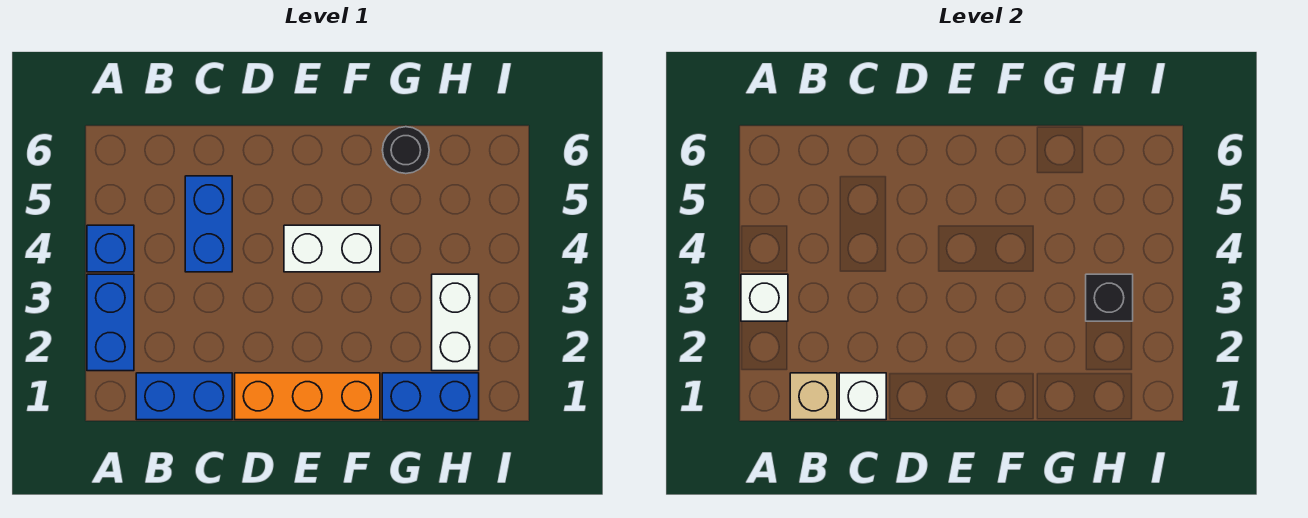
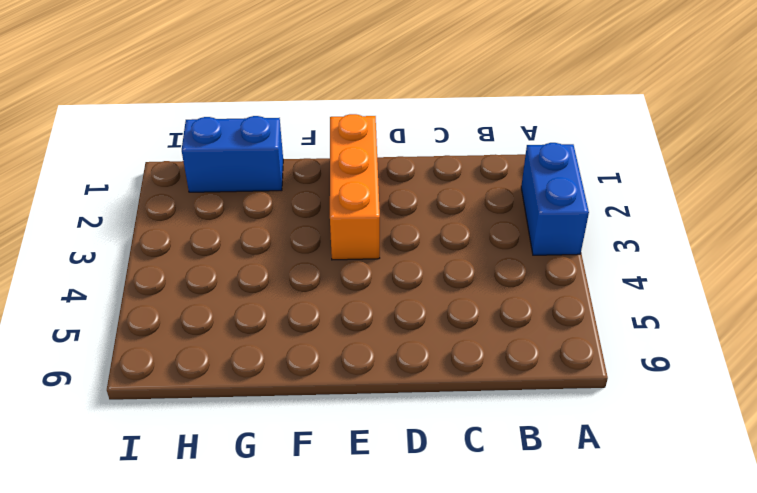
orange brick E1:E3 level 1 -> orange brick D1:F1 level 1
none -> blue brick A4 level 1
none -> blue brick B1:C1 level 1
none -> blue brick C4:C5 level 1

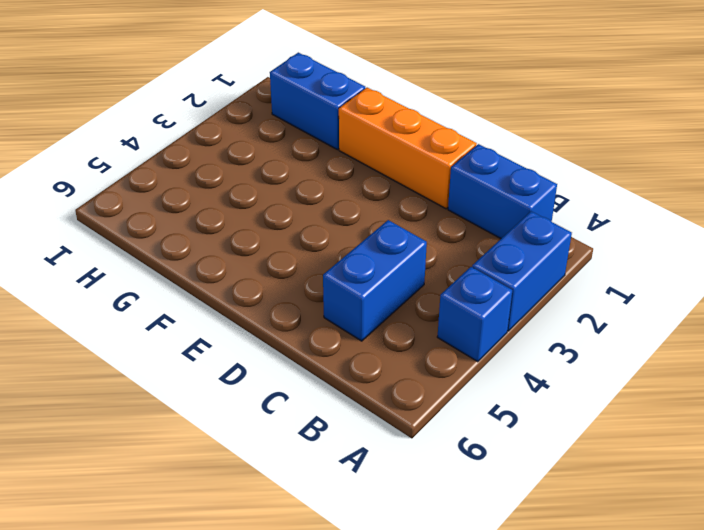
none -> white brick E4:F4 level 1
none -> black round brick G6 level 1
none -> white brick H2:H3 level 1

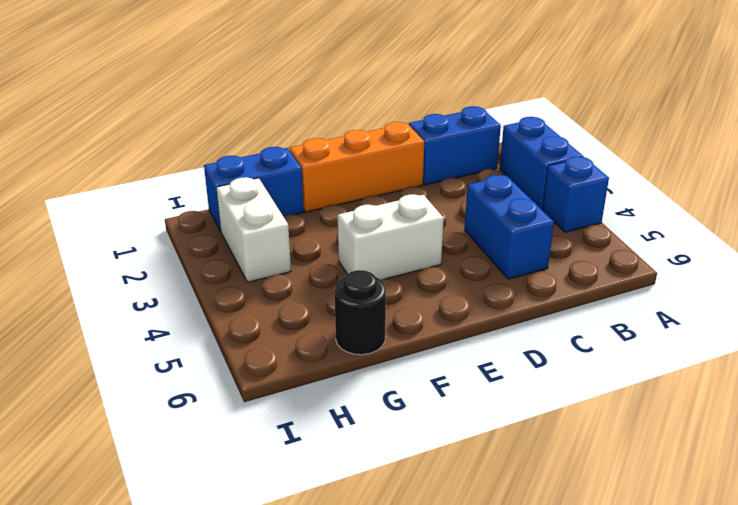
none -> white brick A3 level 2
none -> tan brick B1 level 2
none -> white brick C1 level 2

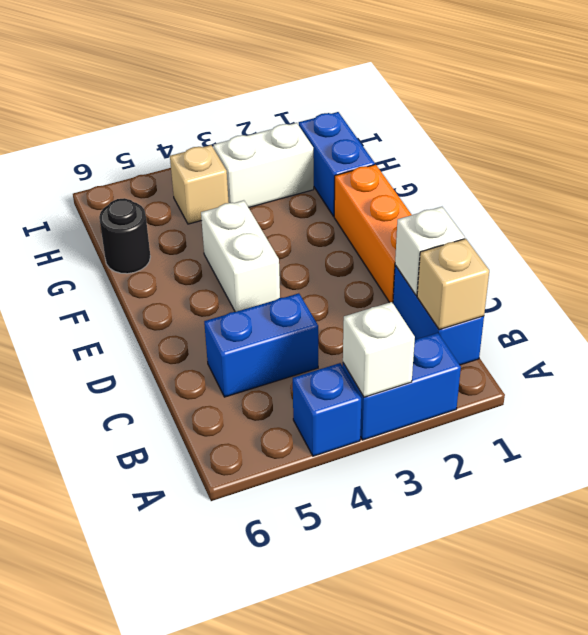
tan brick H4 level 1 -> none
none -> black brick H3 level 2

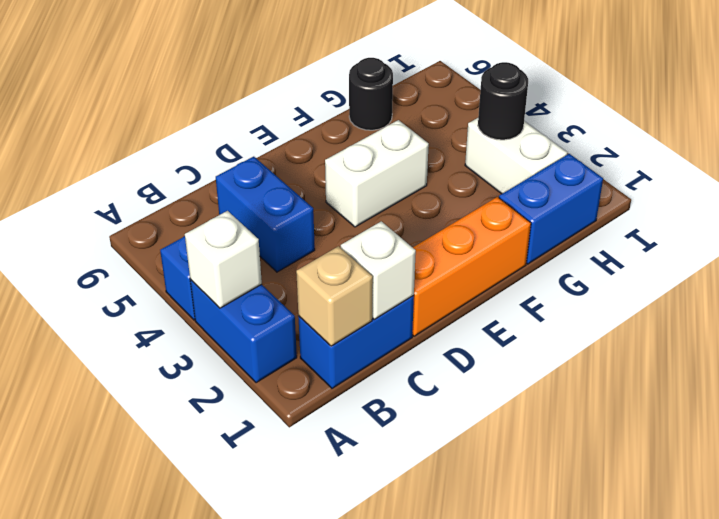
black round brick H3 level 2 -> black brick H3 level 2

